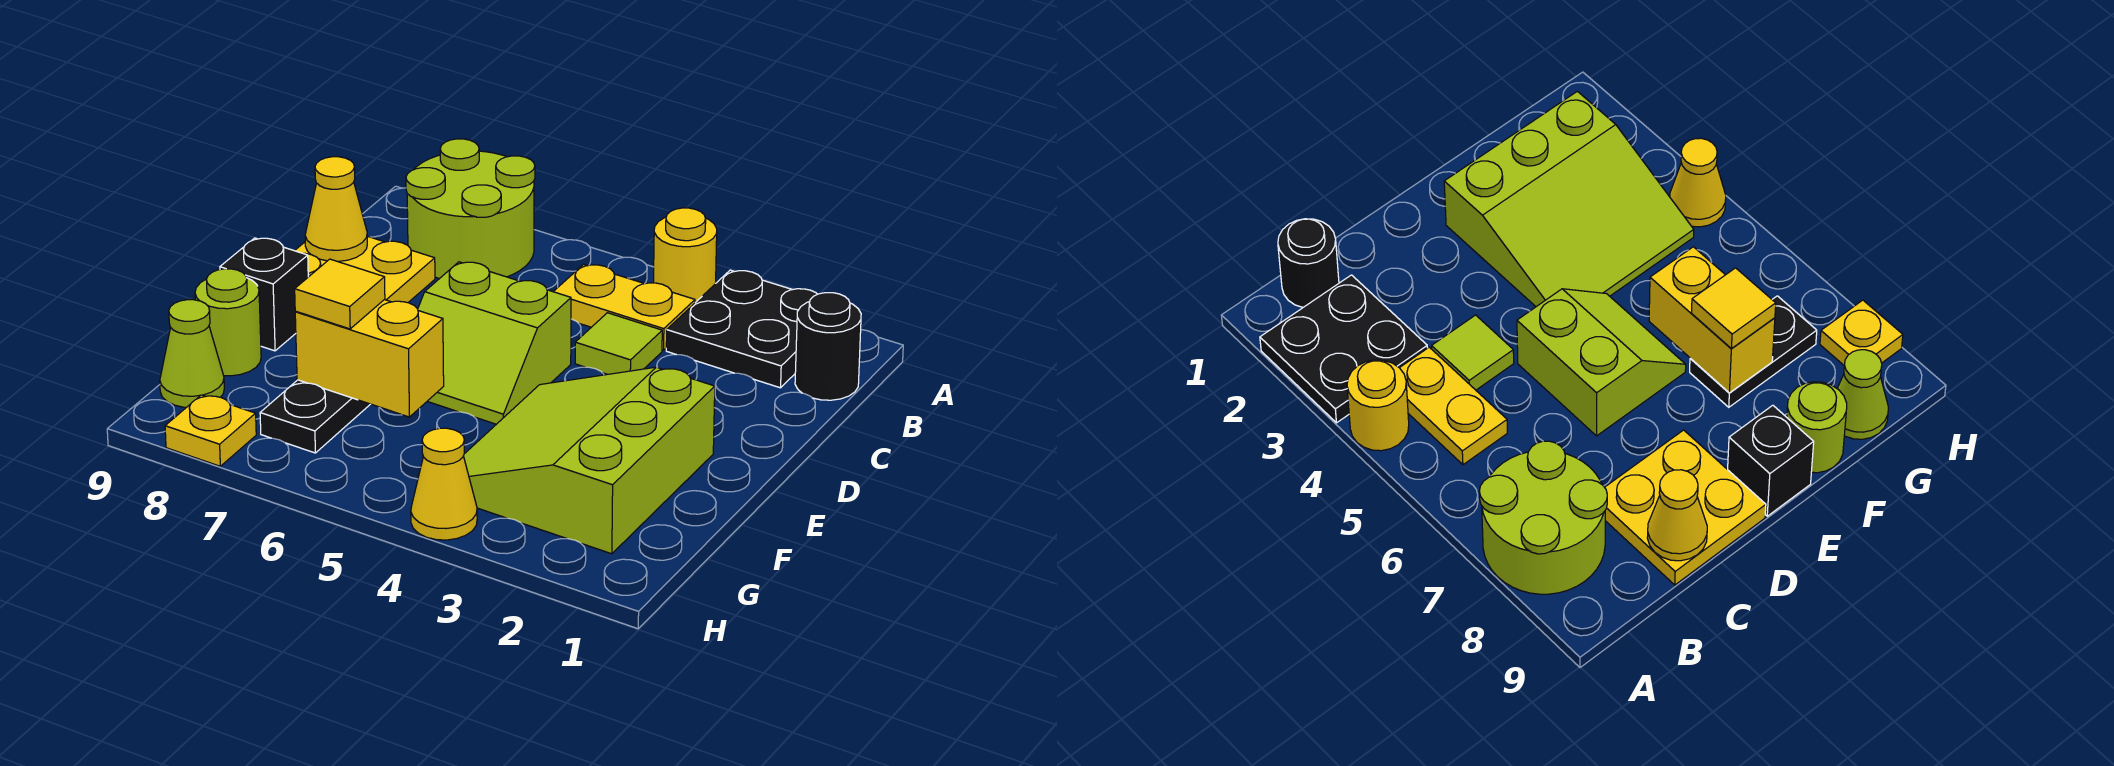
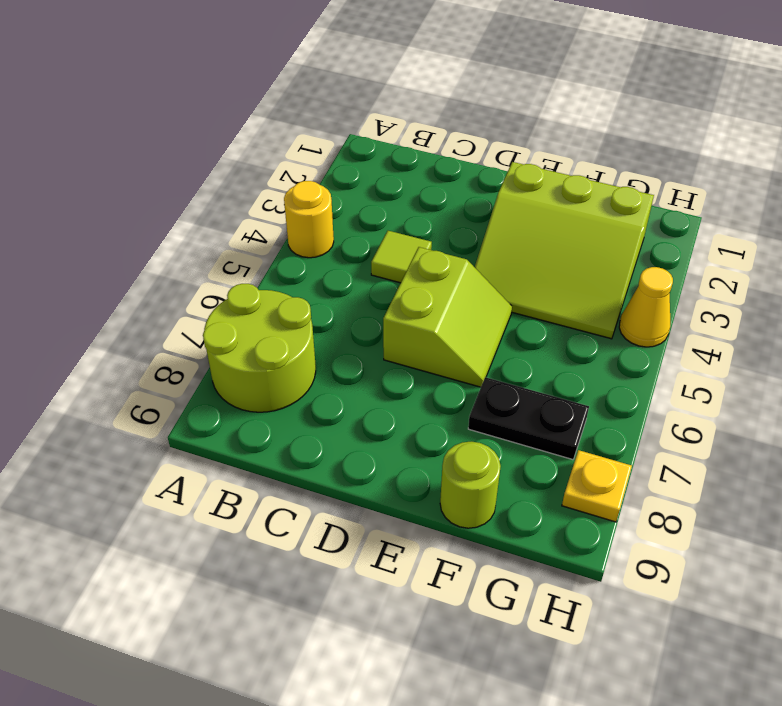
none -> black plate A2:B3 level 1
none -> black round brick B1 level 1
none -> yellow plate B4:B5 level 1

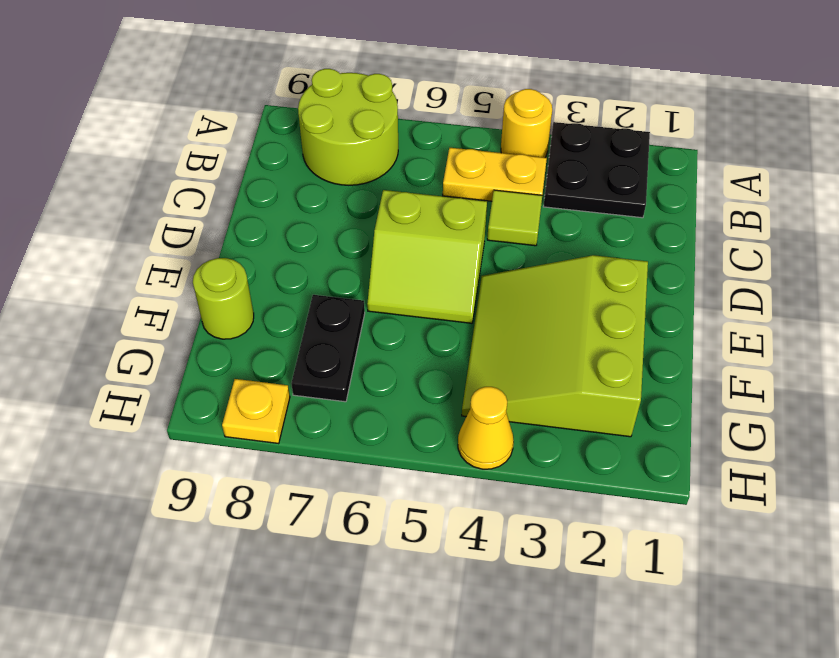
none -> black round brick B1 level 1
none -> yellow plate C8:D9 level 1
none -> black brick E9 level 1

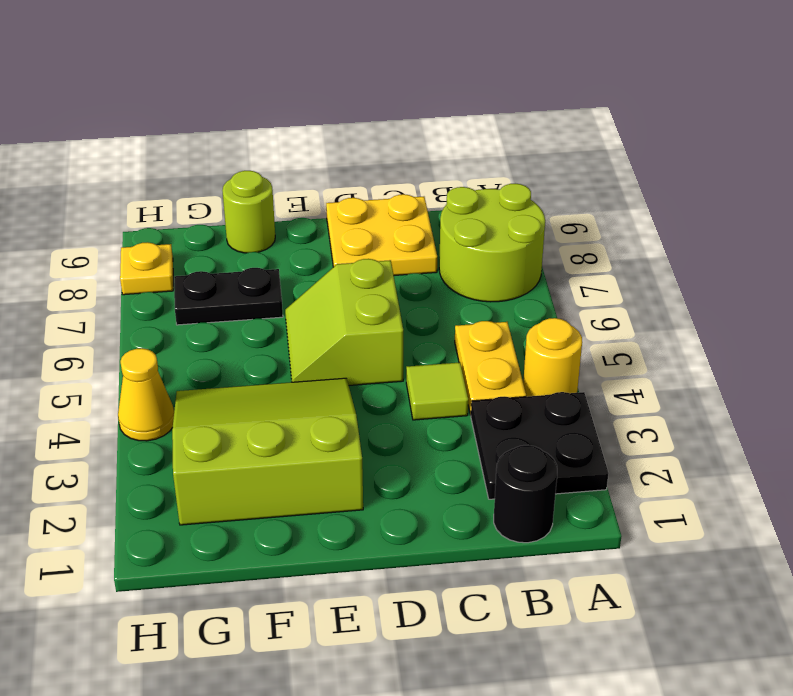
none -> black brick E9 level 1
none -> lime cone G9 level 1
none -> yellow cone C9 level 2

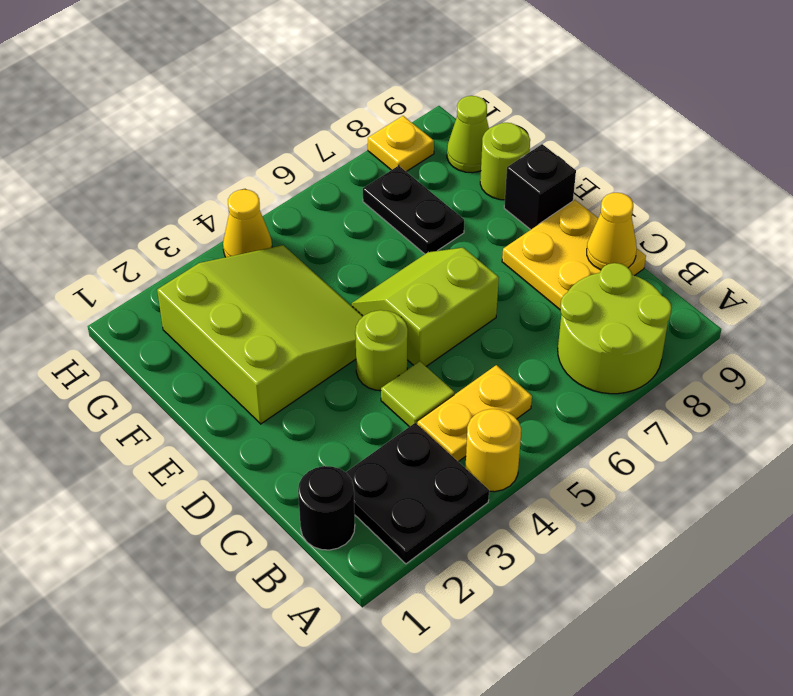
lime round brick D4 level 1 -> none
none -> yellow brick F6:F7 level 2
none -> yellow tile F7 level 3

